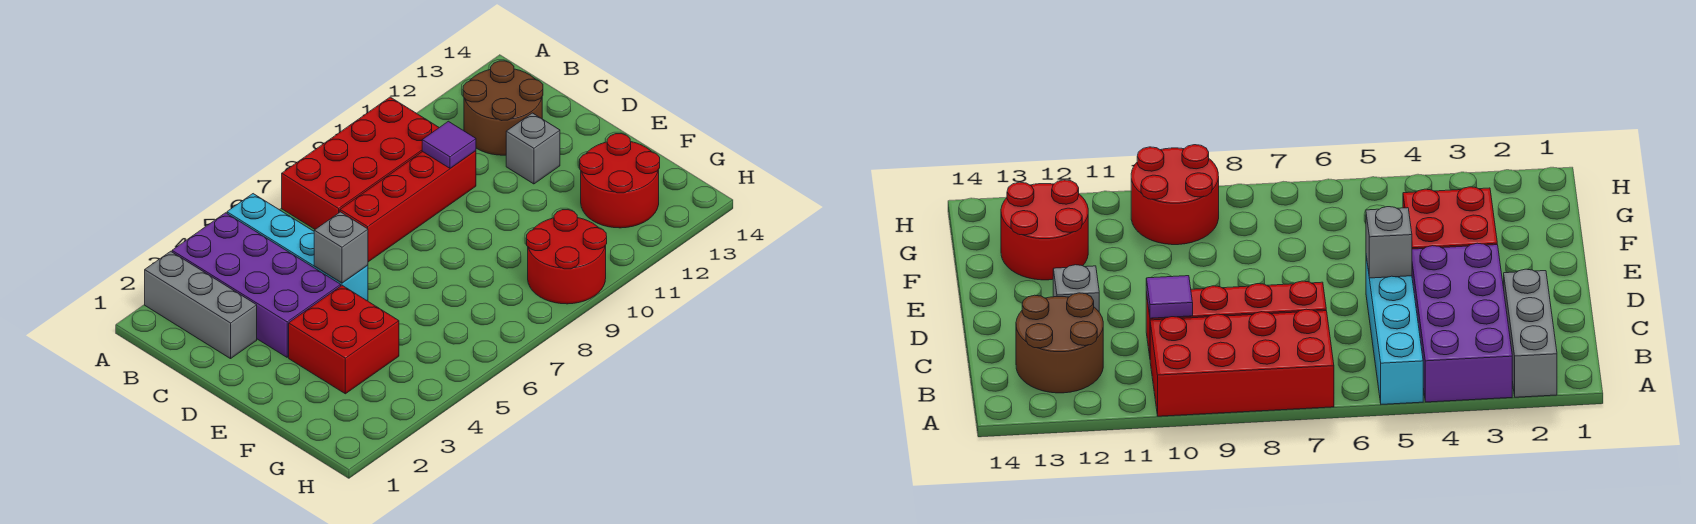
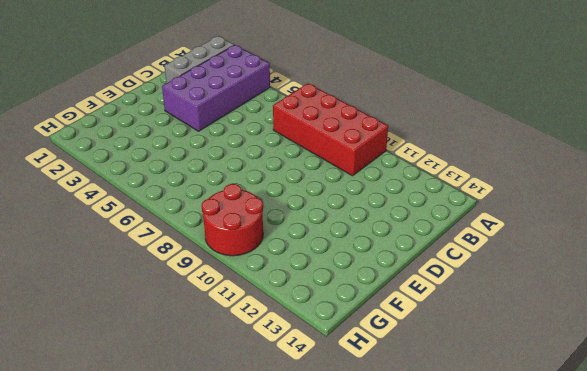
none -> cyan brick A5:D5 level 1
none -> brown round brick B12:C13 level 1
none -> red brick C7:C10 level 1

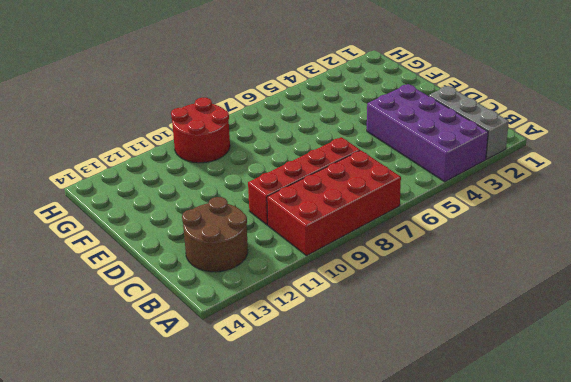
none -> cyan brick A5:D5 level 1
none -> grey brick D12 level 1
none -> red brick E3:F4 level 1

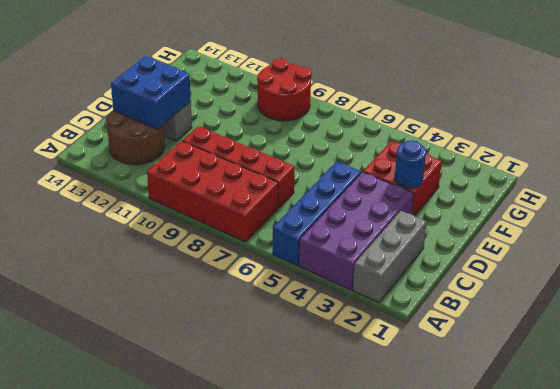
blue brick A5:D5 level 1 -> cyan brick A5:D5 level 1
blue brick C12:D13 level 2 -> none
blue round brick E3 level 2 -> none
none -> red round brick F12:G13 level 1
none -> purple tile C10 level 2
none -> grey brick D5 level 2

